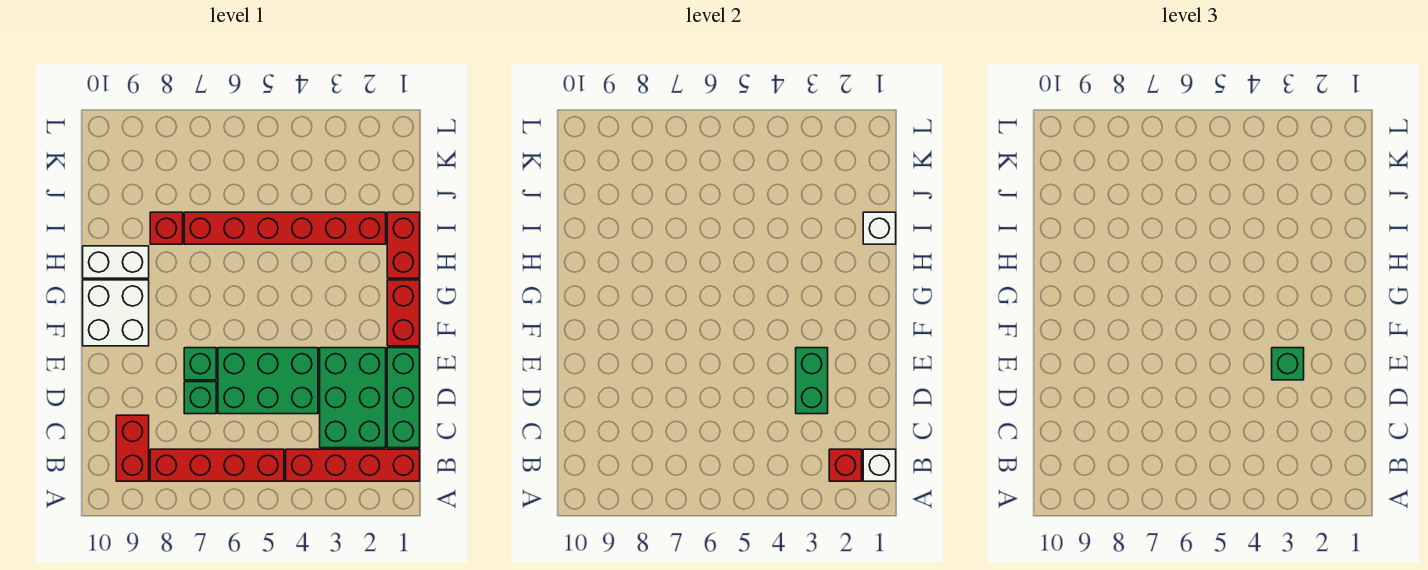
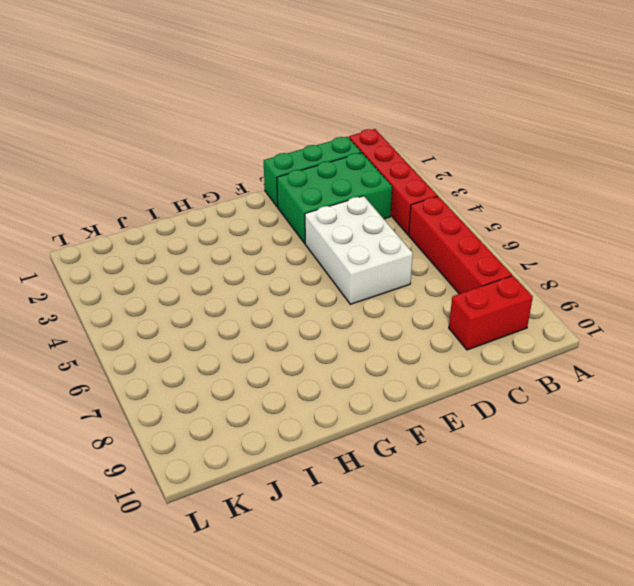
white brick D4:E6 level 1 -> green brick D4:E6 level 1
none -> green brick D7 level 1
none -> green brick E7 level 1
none -> red brick F1:G1 level 1

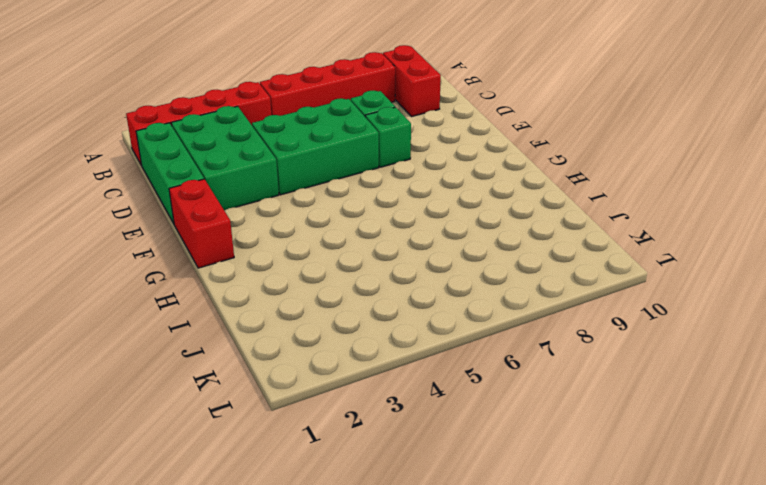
none -> white brick F9:G10 level 1
none -> red brick H1:I1 level 1
none -> white brick H9:H10 level 1

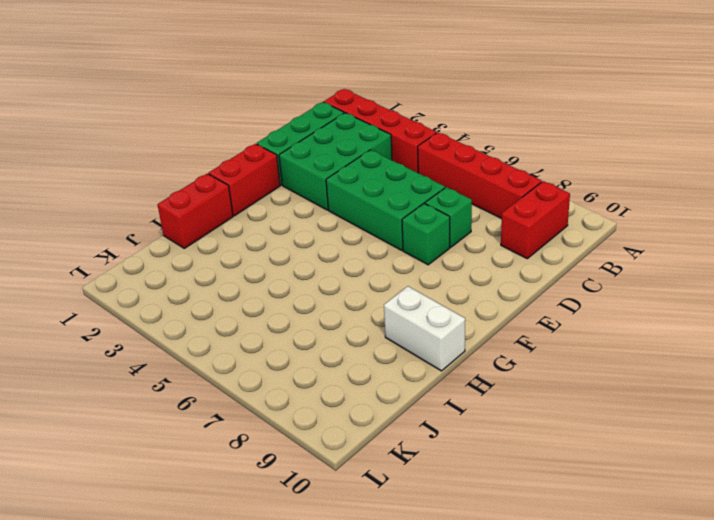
none -> white brick F9:G10 level 1
none -> red brick I2:I7 level 1
none -> red brick I8 level 1

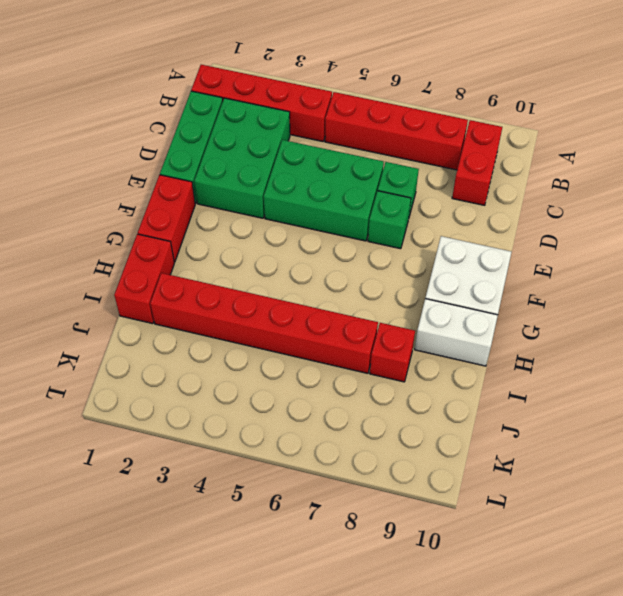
none -> white brick B1 level 2
none -> red brick B2 level 2
none -> green brick D3:E3 level 2

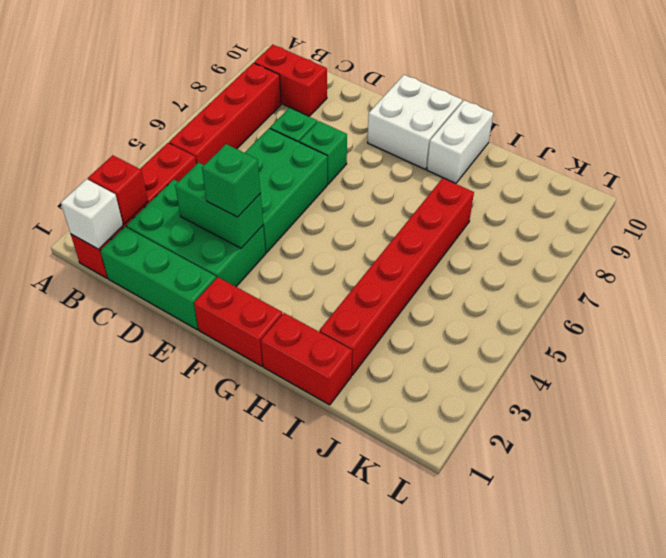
none -> red brick I8 level 1
none -> white brick I1 level 2

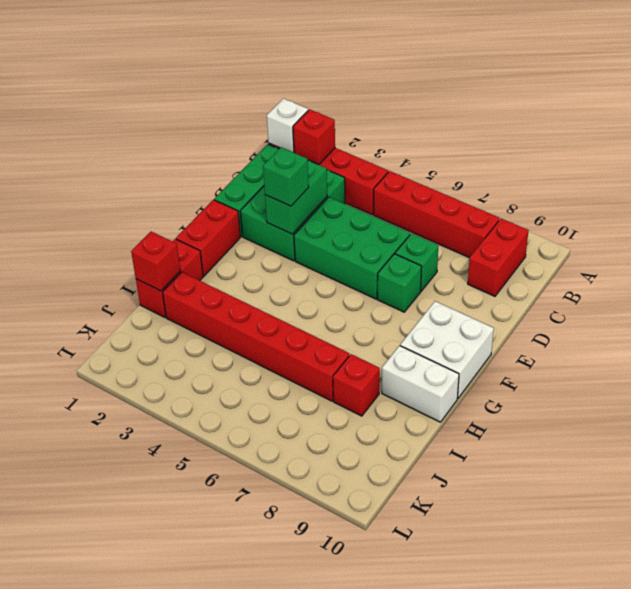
red brick I1 level 2 -> white brick I1 level 2

